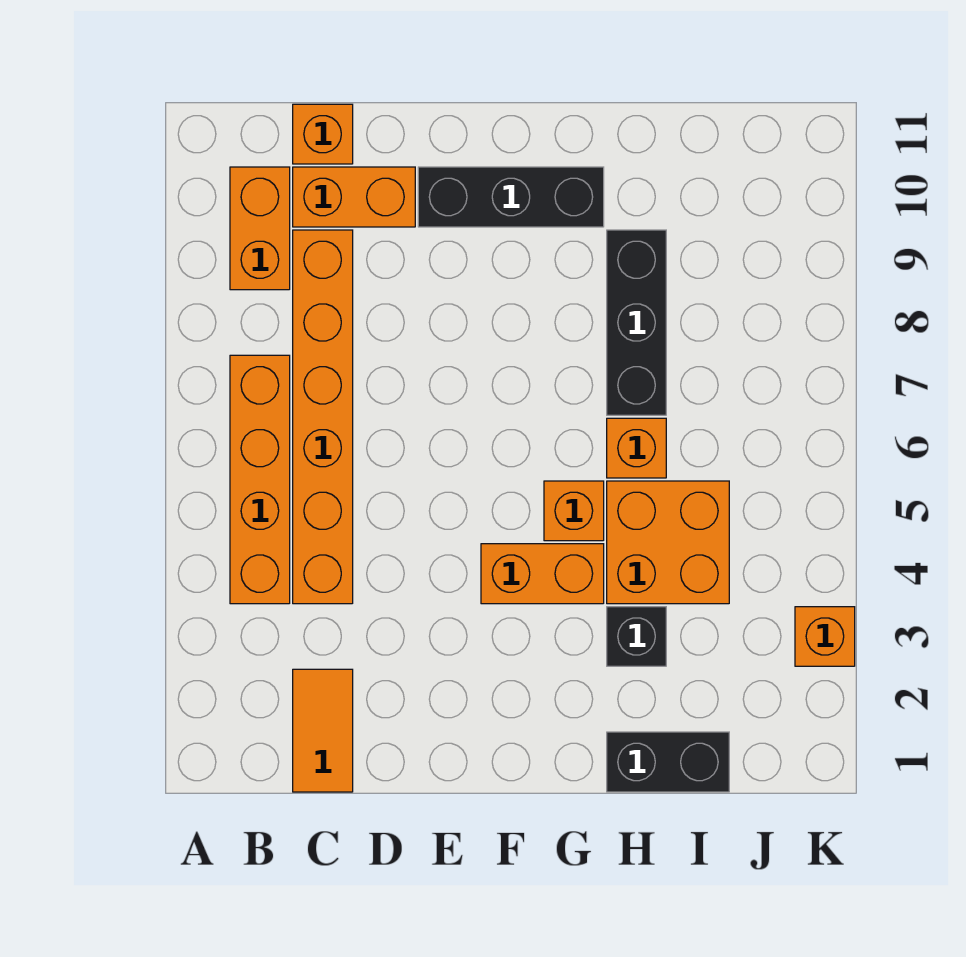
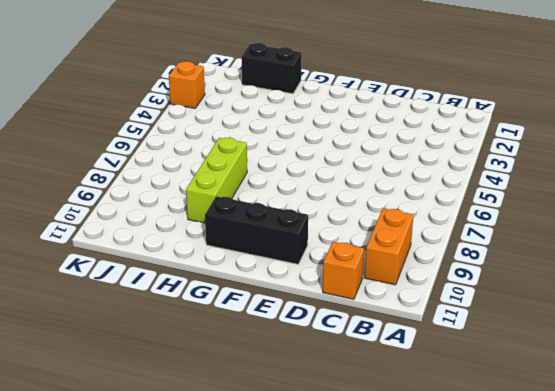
lime brick H7:H9 level 1 -> black brick H7:H9 level 1
none -> orange brick B4:B7 level 1
none -> orange tile C1:C2 level 1
none -> orange brick C4:C9 level 1

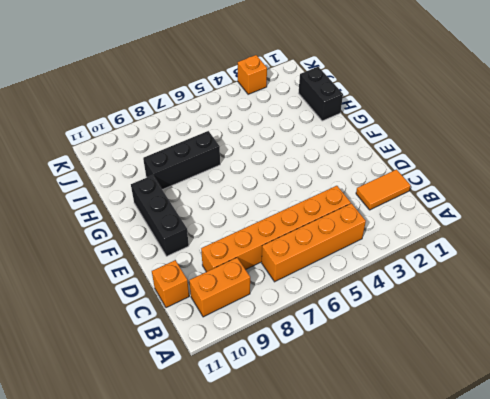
none -> orange brick C10:D10 level 1
none -> orange brick F4:G4 level 1
none -> orange brick G5 level 1

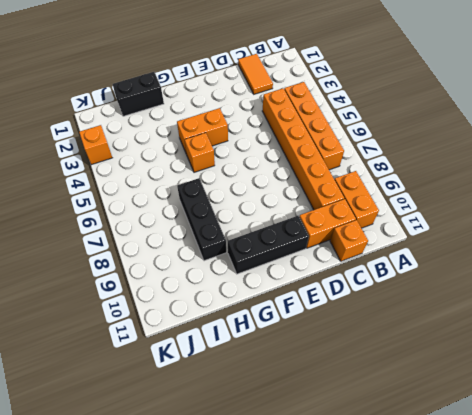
none -> black brick H3 level 1
none -> orange brick H4:I5 level 1
none -> orange brick H6 level 1

